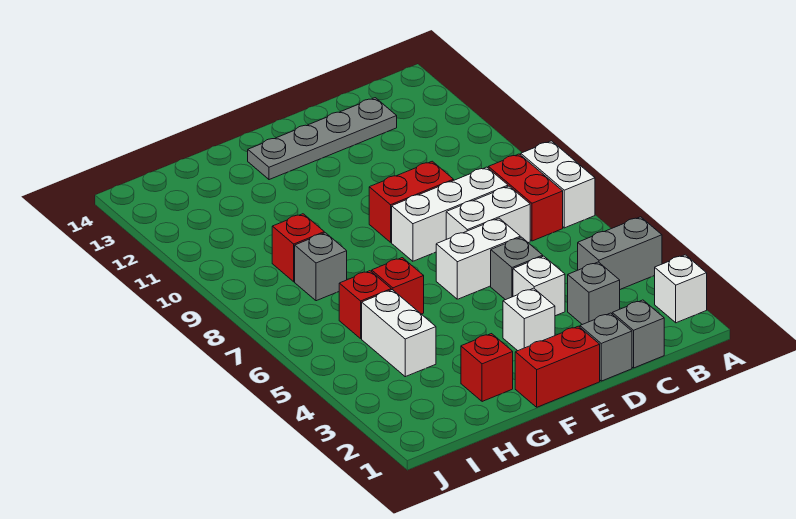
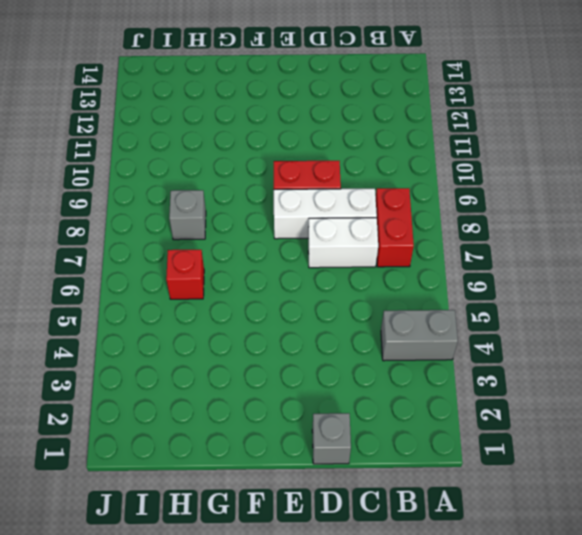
none -> white brick A2 level 1
none -> white brick A7:A8 level 1
none -> grey brick C1 level 1

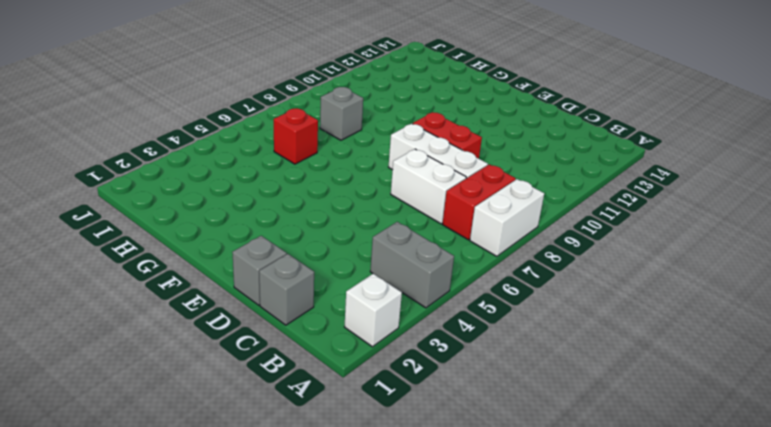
none -> grey brick C3 level 1
none -> grey plate C13:F13 level 1
none -> white brick D4 level 1

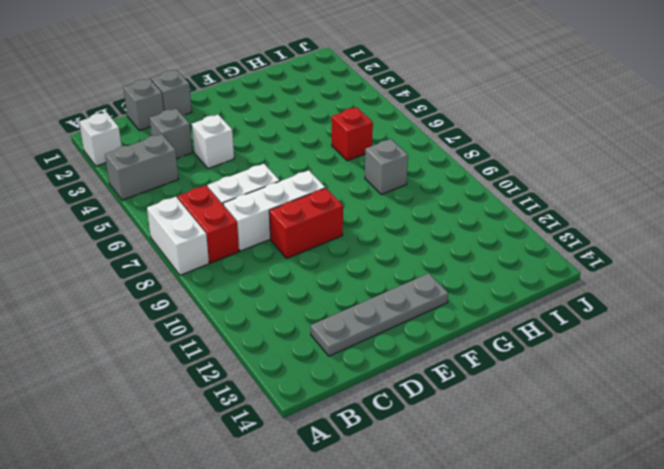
none -> grey brick D5 level 1
none -> white brick D6:E6 level 1
none -> red brick E1:F1 level 1

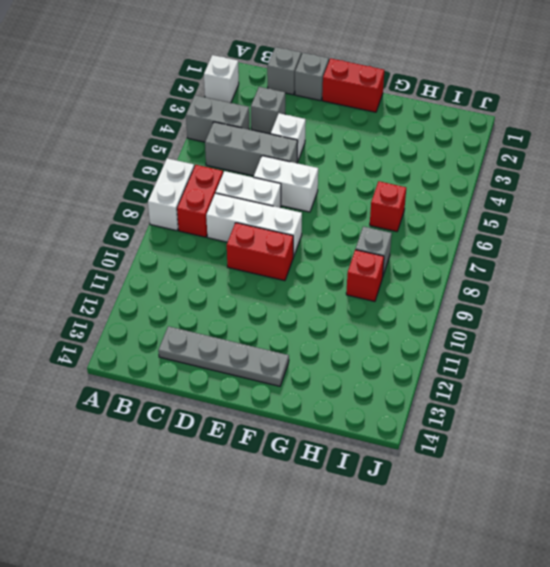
grey brick B5:D5 level 1 -> grey brick D5 level 1
none -> white brick E3 level 1
none -> red brick G2 level 1
none -> red brick G6 level 1

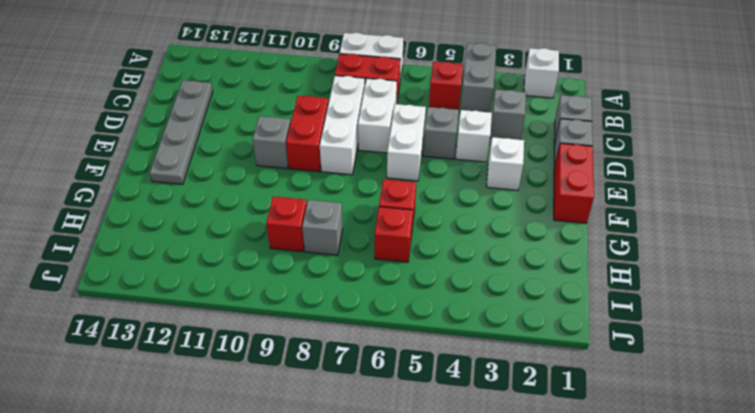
red brick B5 level 1 -> red brick G2 level 1
grey brick E10 level 1 -> none
none -> white brick H4:H5 level 1

